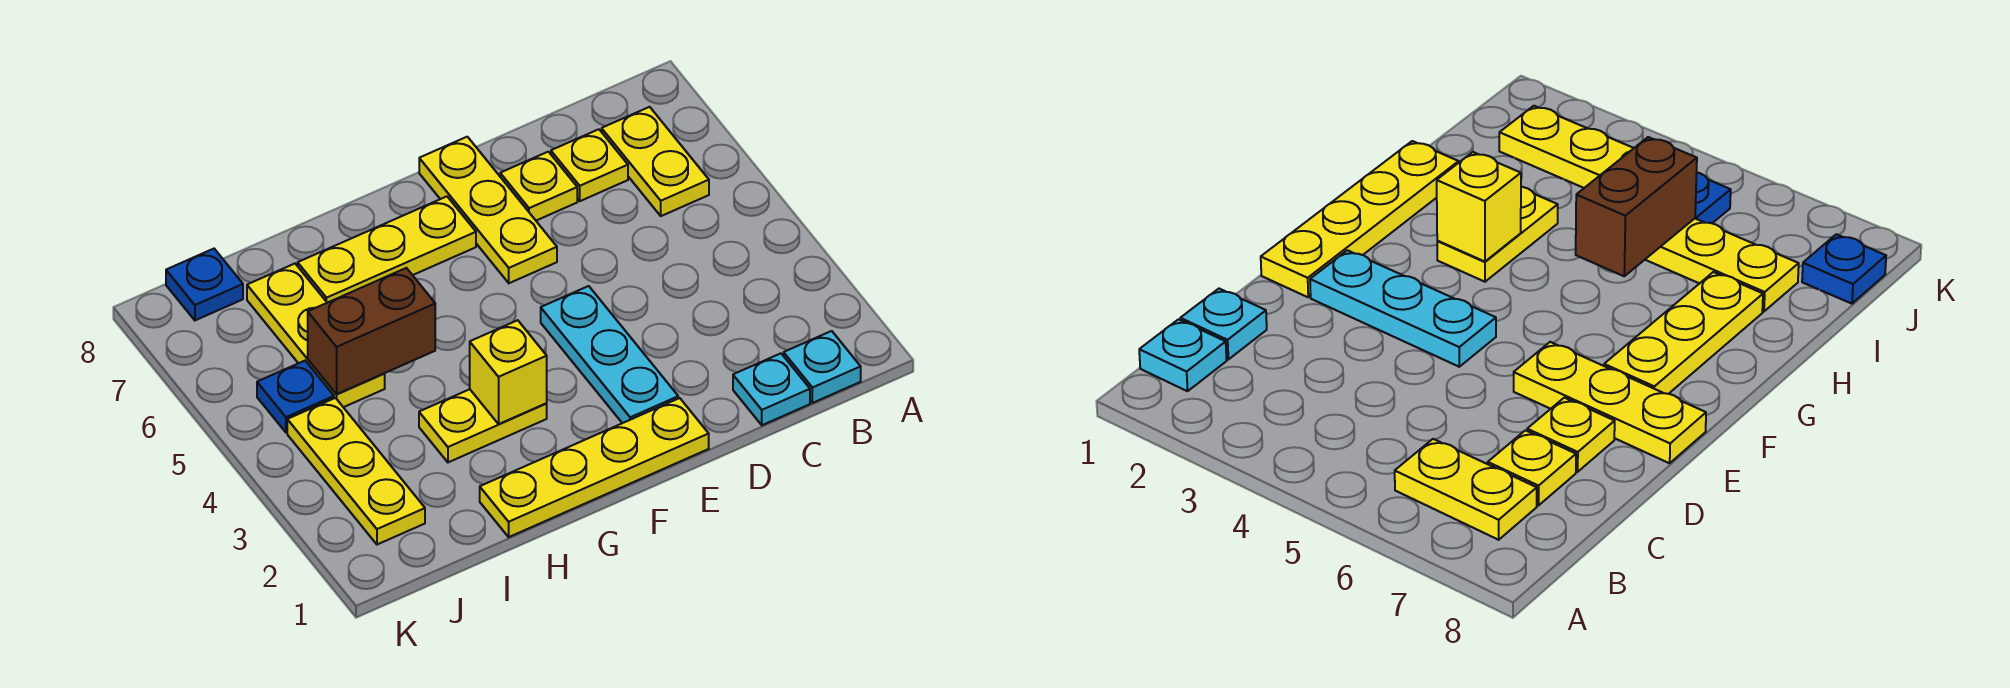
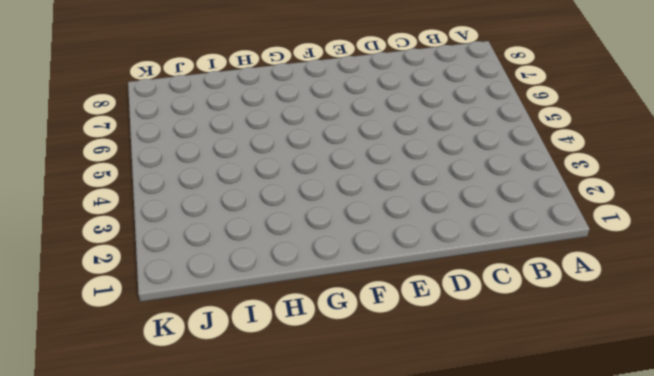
none -> cyan plate B1 level 1
none -> yellow plate B6:B7 level 1
none -> cyan plate C1 level 1

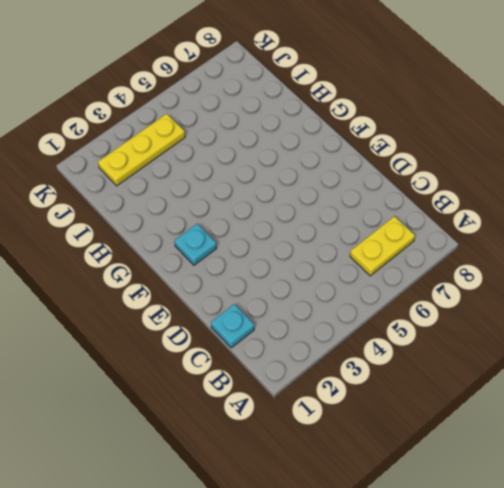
cyan plate F2 level 1 -> cyan plate B1 level 1
none -> yellow plate C7 level 1
none -> yellow plate D7 level 1
none -> yellow plate E1:H1 level 1

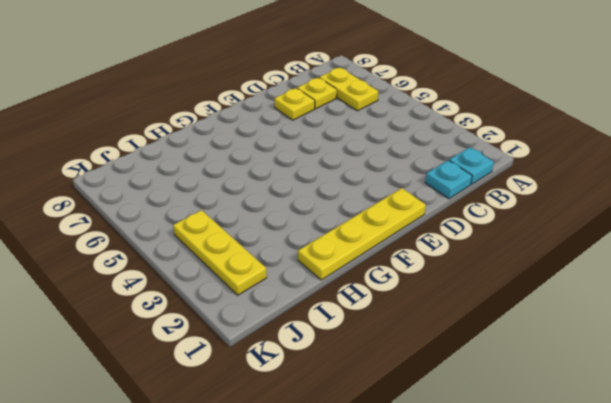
none -> cyan plate E2:E4 level 1
none -> yellow plate E6:E8 level 1
none -> yellow plate F7:H7 level 1

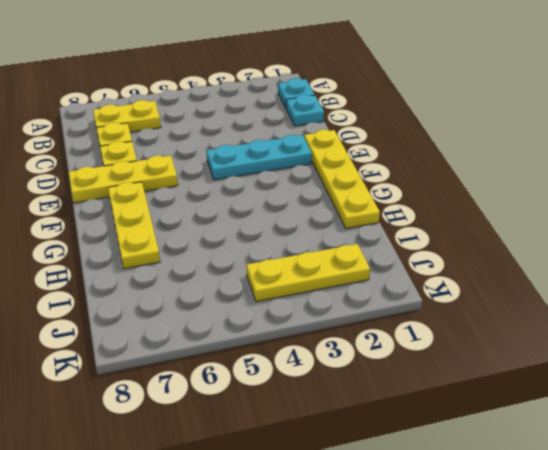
none -> yellow plate G3:H3 level 1
none -> yellow plate I5:I7 level 1
none -> blue plate J5 level 1

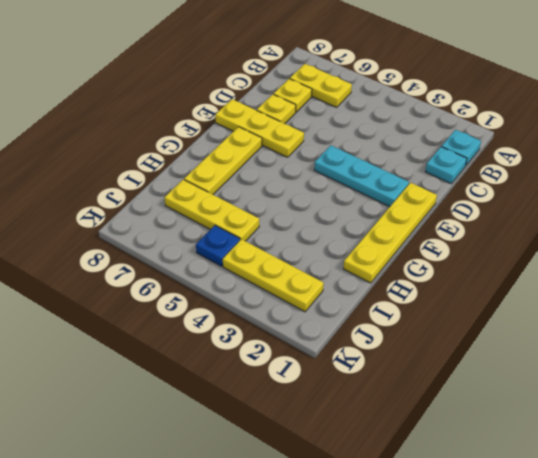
none -> yellow plate G3:H3 level 1
none -> blue plate J8 level 1
none -> yellow brick G3 level 2

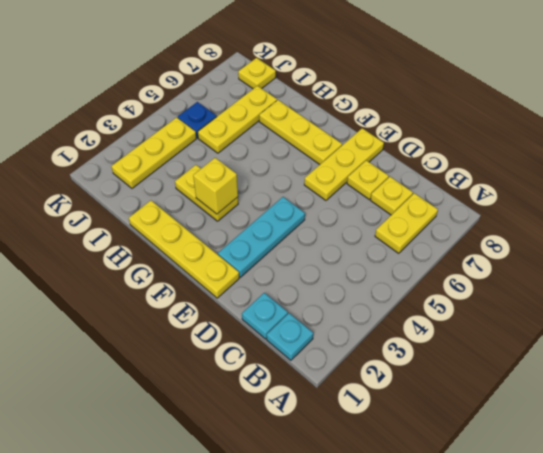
yellow plate J8 level 1 -> blue plate J8 level 1
none -> brown brick H5:I5 level 2

